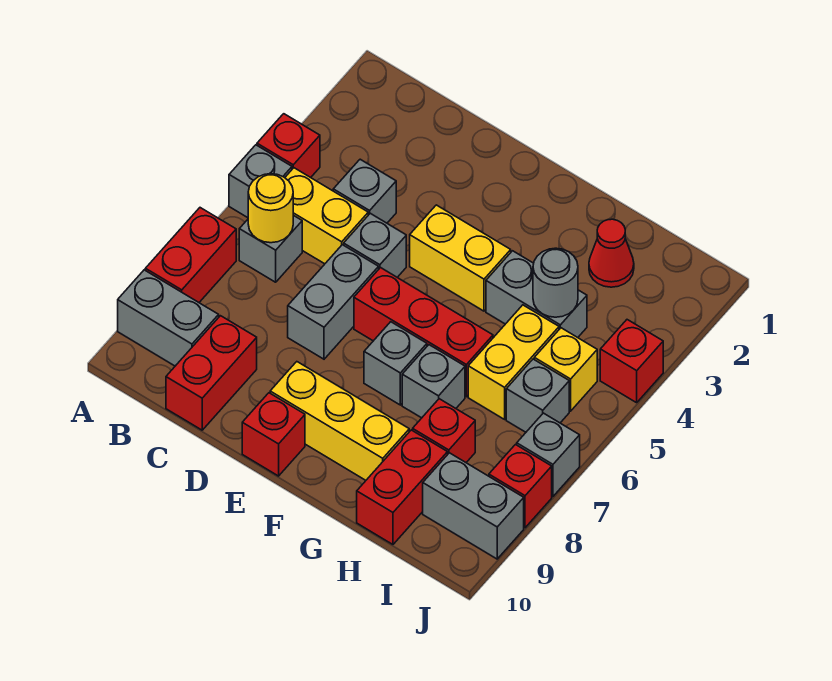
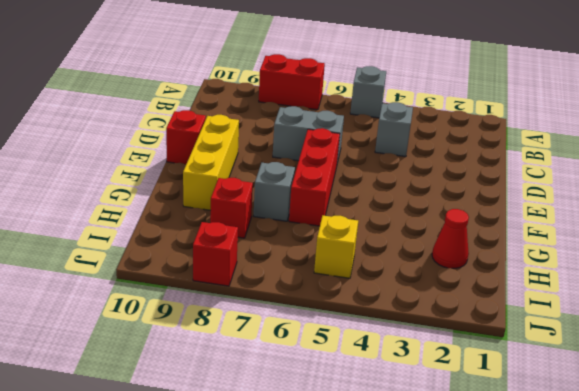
none -> red brick A4 level 1
none -> grey brick A9:B9 level 1
none -> yellow brick B5:C5 level 1

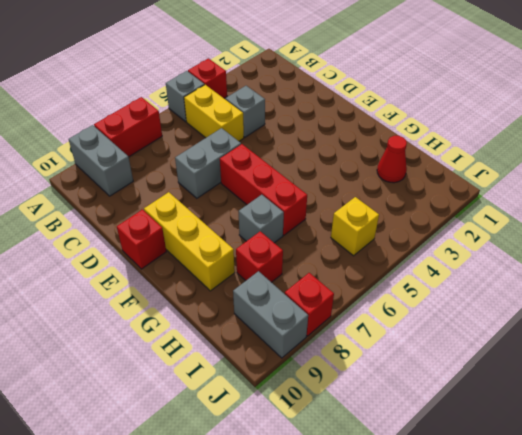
none -> grey brick B6 level 1
none -> red brick C9:C10 level 1
none -> grey brick D5 level 1

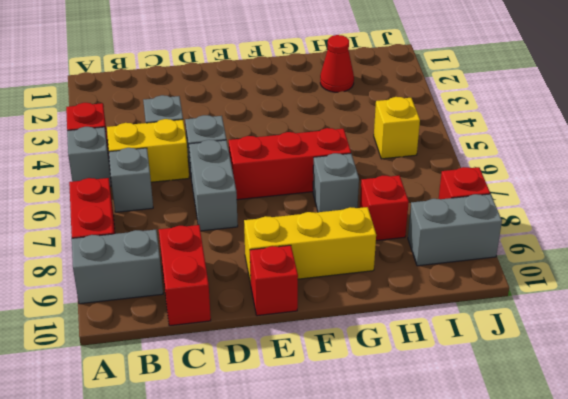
none -> yellow brick E4:F4 level 1
none -> grey brick F7 level 1
none -> grey brick G4:H4 level 1

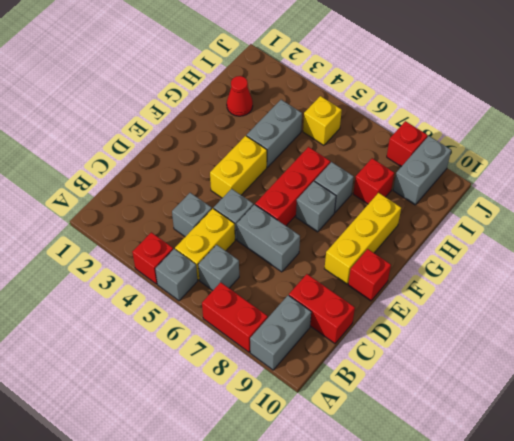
none -> yellow brick H5:H6 level 1
none -> red brick H9:H10 level 1
none -> grey brick I6 level 1

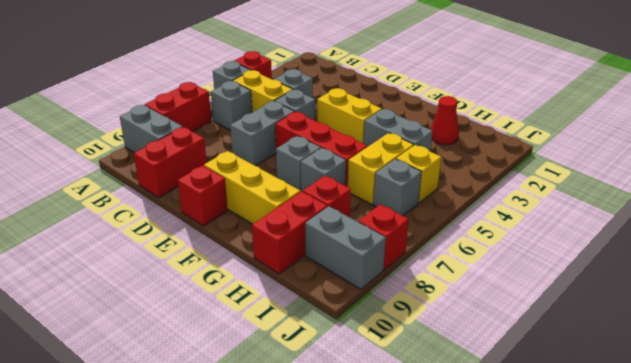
none -> red brick J4 level 1
none -> grey brick J7 level 1
none -> yellow round brick B6 level 2

